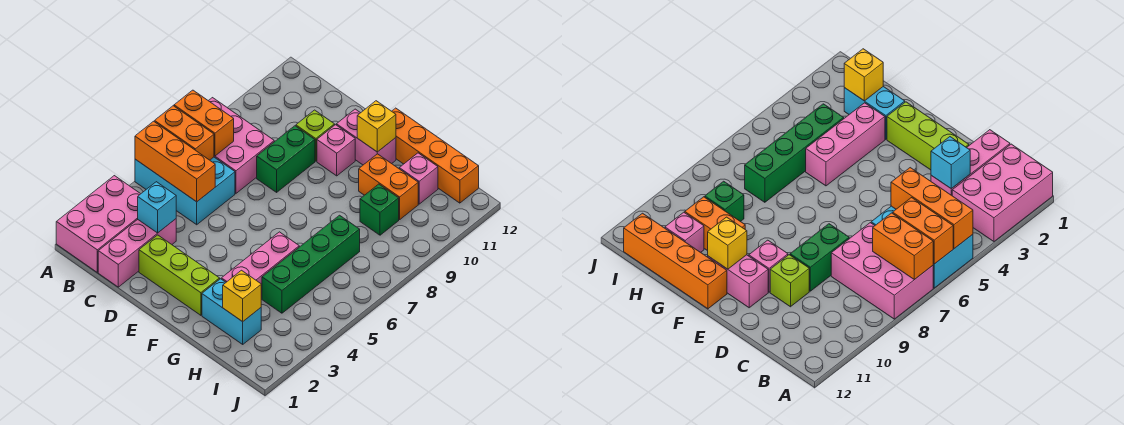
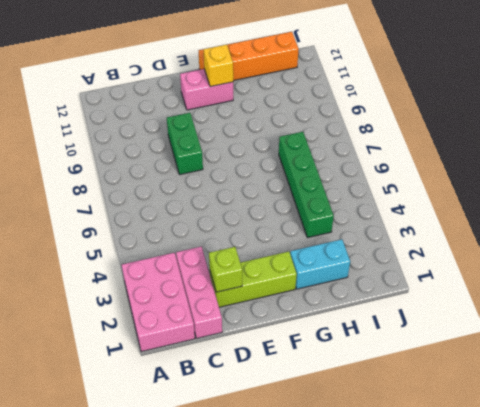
lime brick D2 level 2 -> lime brick D10 level 1
none -> cyan brick A5:C6 level 1
none -> pink brick A7:C8 level 1
none -> pink brick E10 level 1

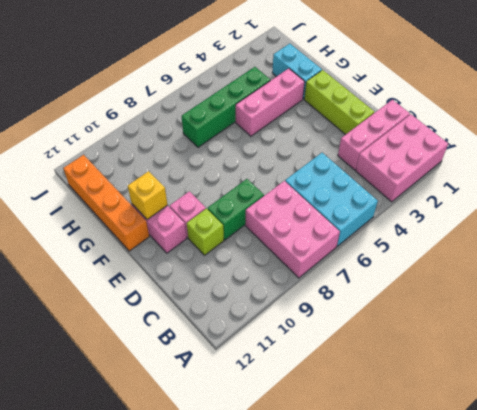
none -> orange brick G10:H10 level 1
none -> green brick H9 level 1
none -> pink brick H11 level 1

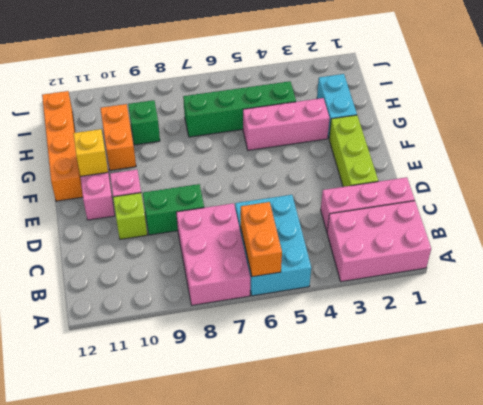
none -> pink brick H11 level 1
none -> orange brick A5:C5 level 2
none -> orange brick A7:B7 level 2

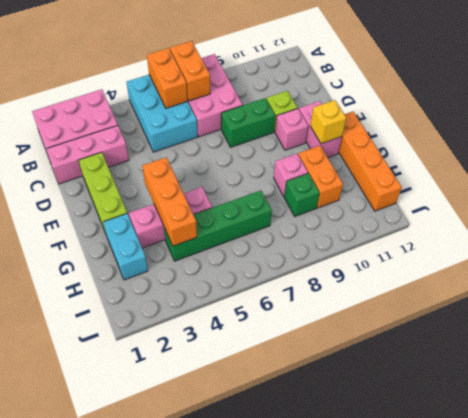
orange brick F4:H4 level 2 -> orange brick A5:C5 level 2
pink brick G9 level 1 -> pink brick H11 level 1
none -> cyan brick C3 level 2
none -> yellow brick H2 level 2

